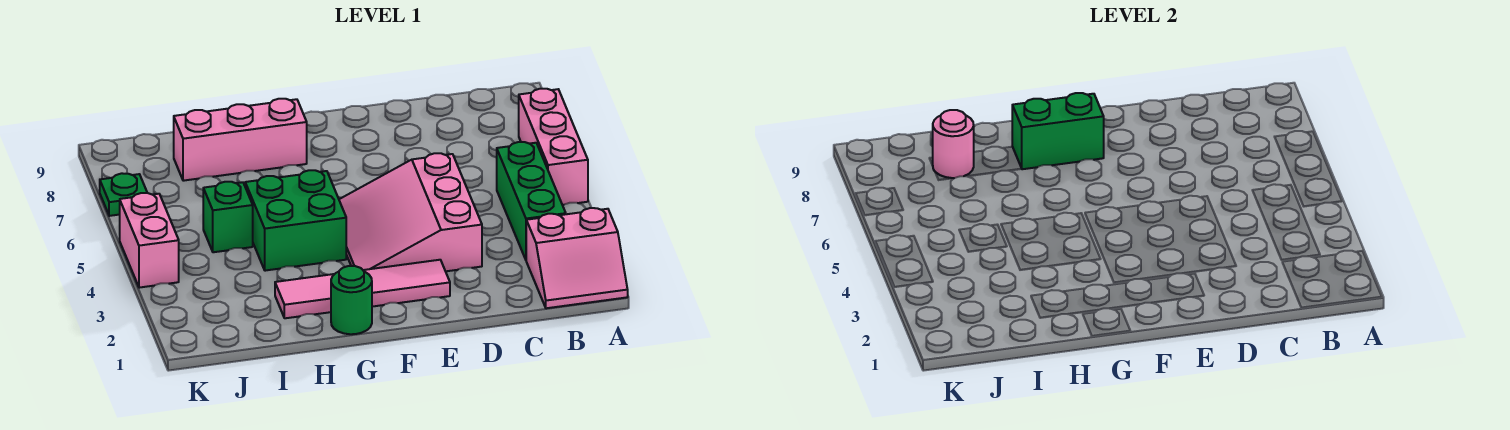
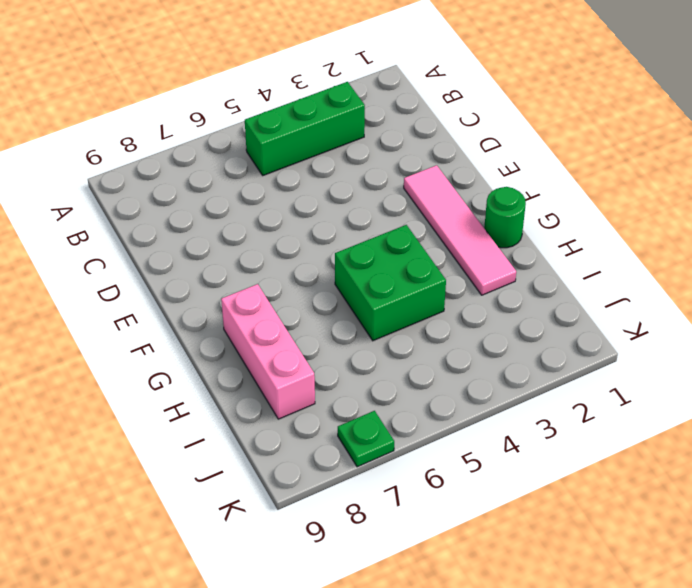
none -> pink slope A1:B2 level 1 top 2
none -> pink brick A5:A7 level 1
none -> pink slope D3:F5 level 1 top D

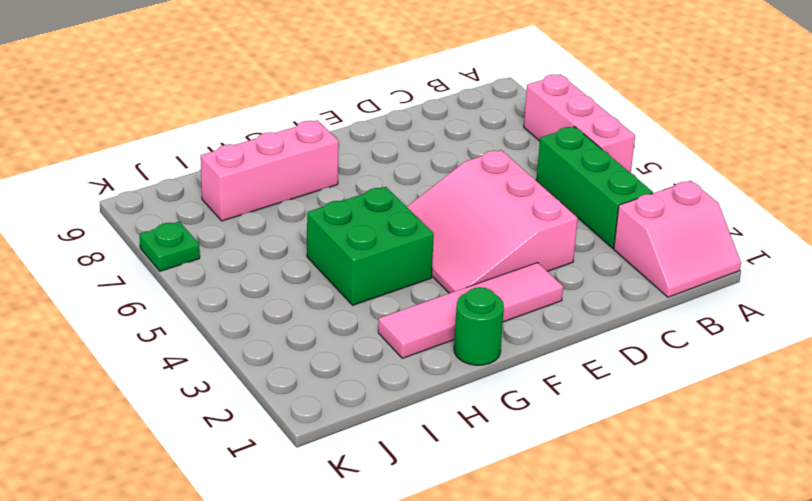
none -> green brick I5 level 1
none -> pink brick K4:K5 level 1
none -> green brick F8:G8 level 2

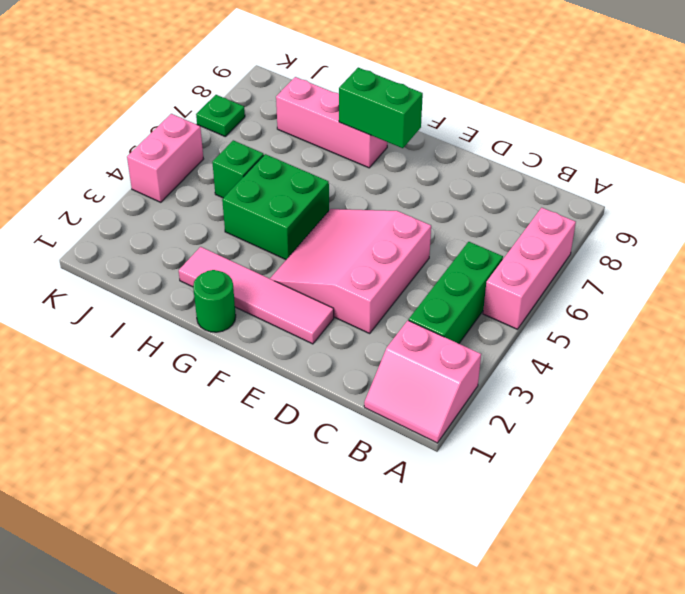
none -> pink round brick I8 level 2

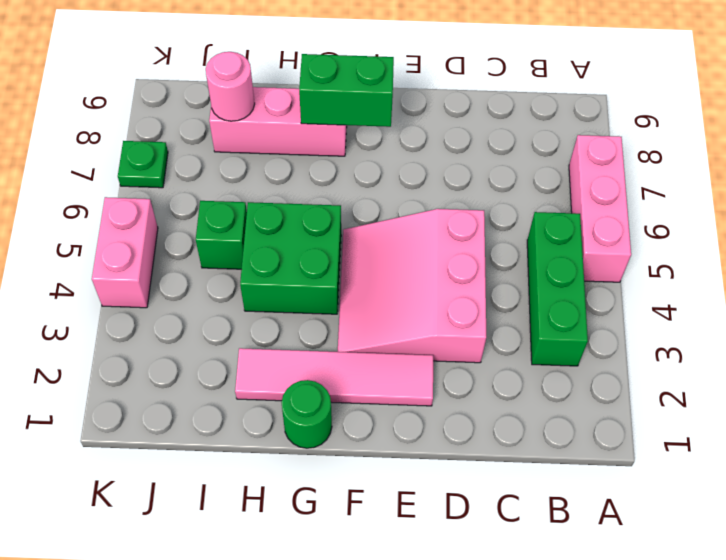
none -> pink slope A1:B2 level 1 top 2

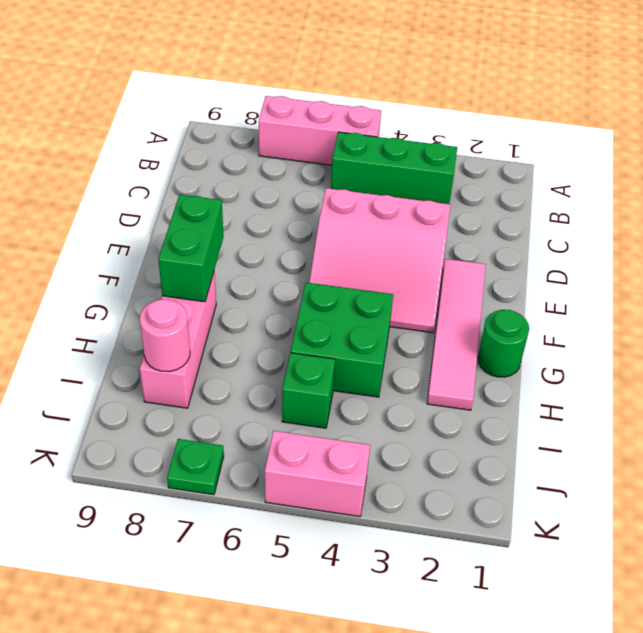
none -> pink slope A1:B2 level 1 top 2

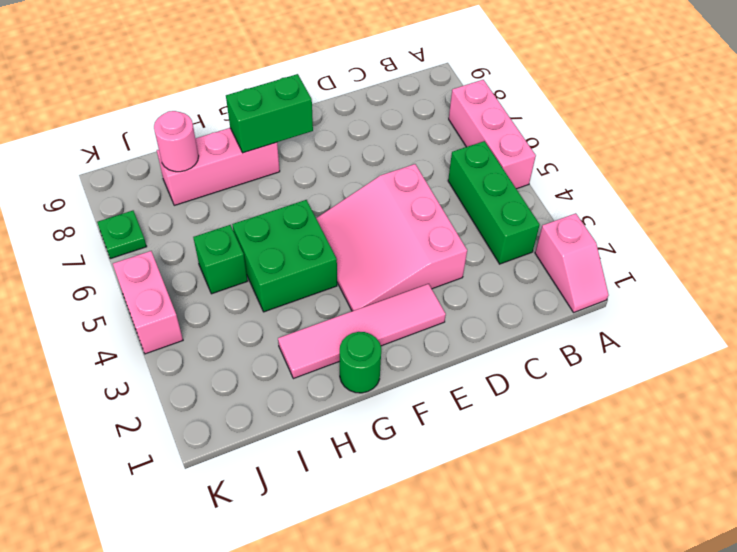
pink slope A1:A2 level 1 top 2 -> pink slope A1:B2 level 1 top 2

